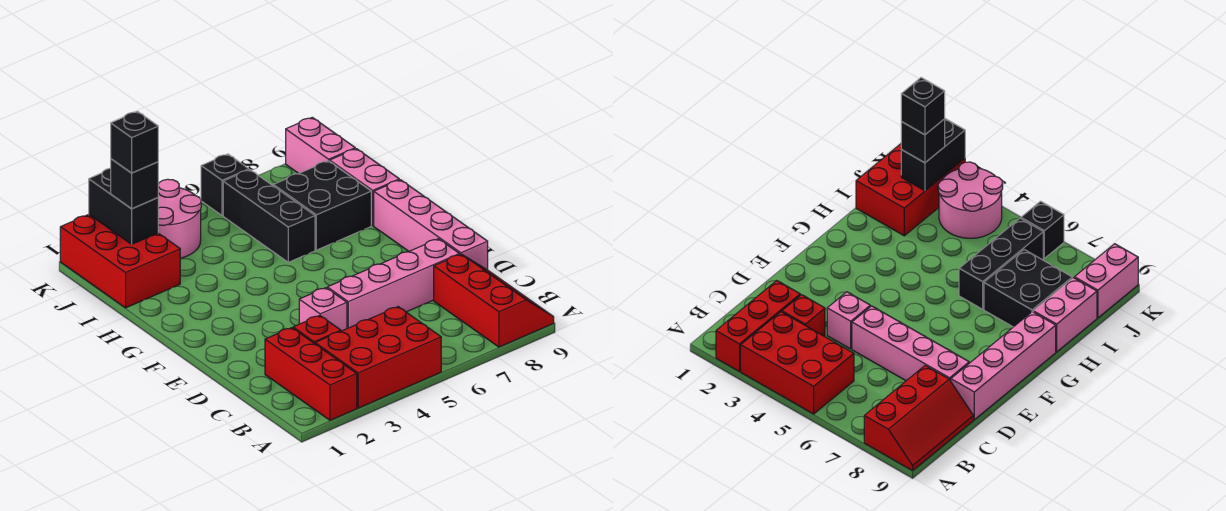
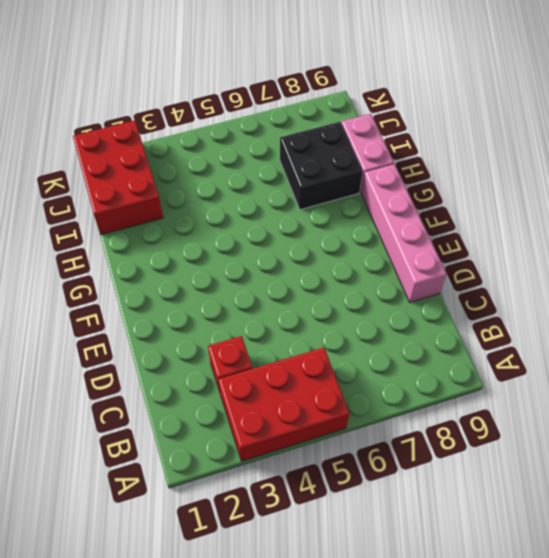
none -> red brick A2:C2 level 1
none -> red slope A8:C9 level 1 top 8
none -> pink brick D4 level 1

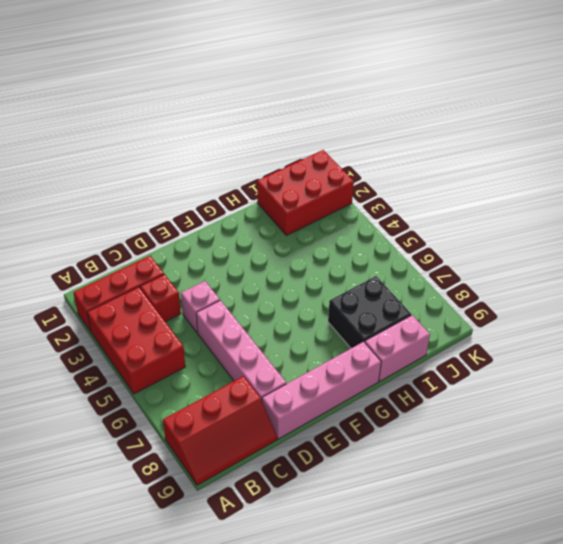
none -> black brick H6:J6 level 1
none -> pink round brick J3:K4 level 1
none -> pink brick J9:K9 level 1

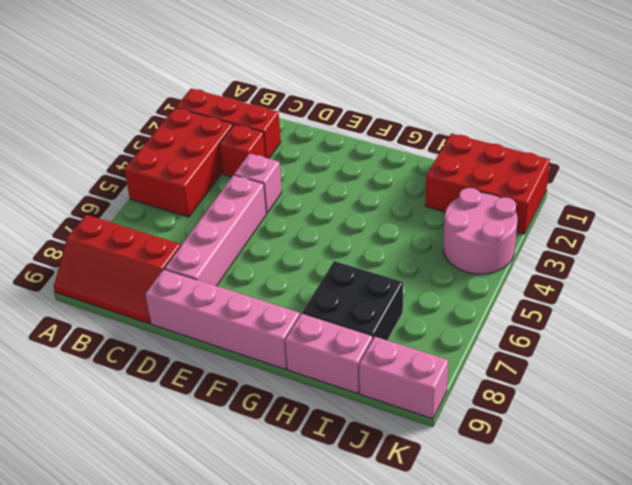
none -> black brick H6:J6 level 1
none -> black brick K6 level 1
none -> black brick J2:K2 level 2

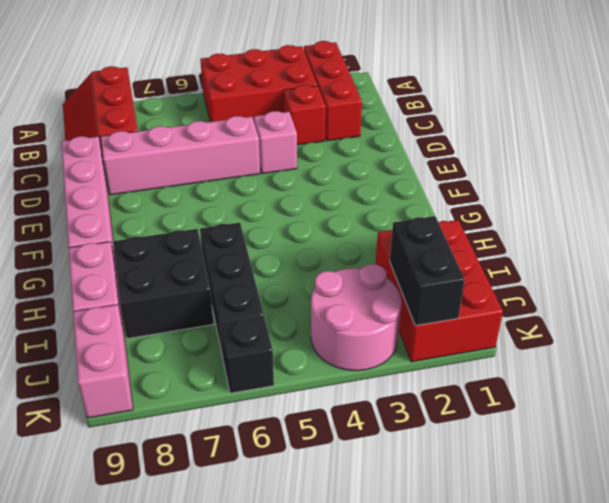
none -> black brick J2 level 3
none -> black brick J2 level 4

